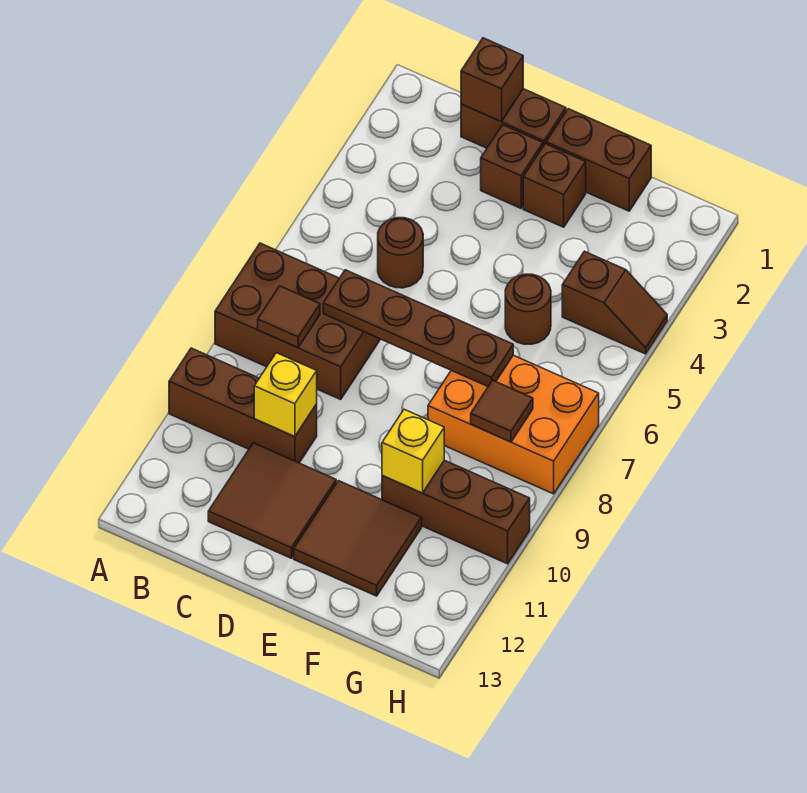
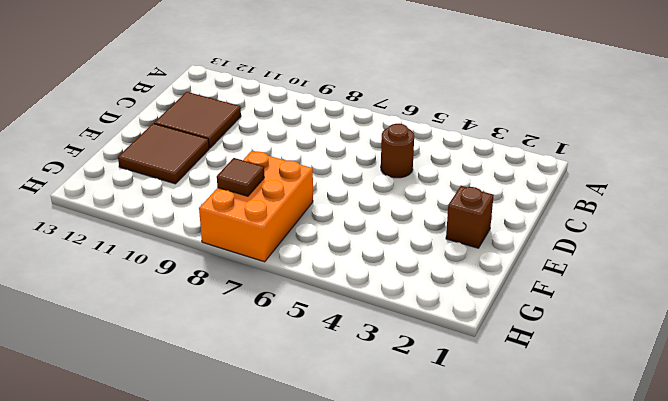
none -> brown brick A7:C8 level 1
none -> brown brick A10:C10 level 1
none -> brown brick C1:D1 level 1

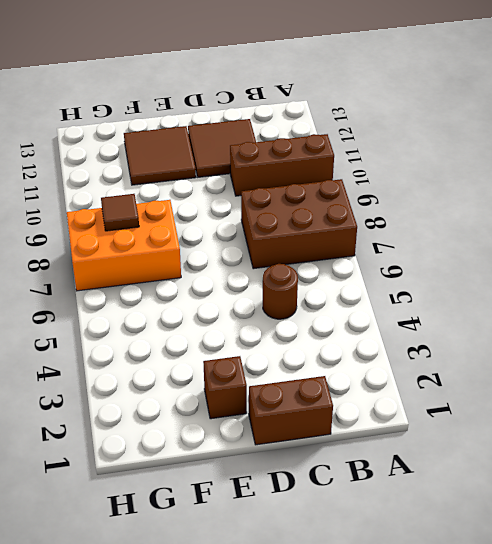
none -> brown brick D2 level 1
none -> brown brick E1:F1 level 1
none -> brown round brick F5 level 1

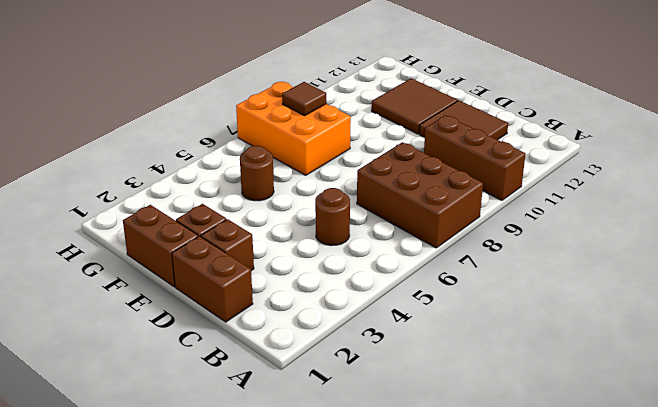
none -> brown brick F10:H10 level 1
none -> brown slope G4:H4 level 1 top G
none -> brown tile B8 level 2

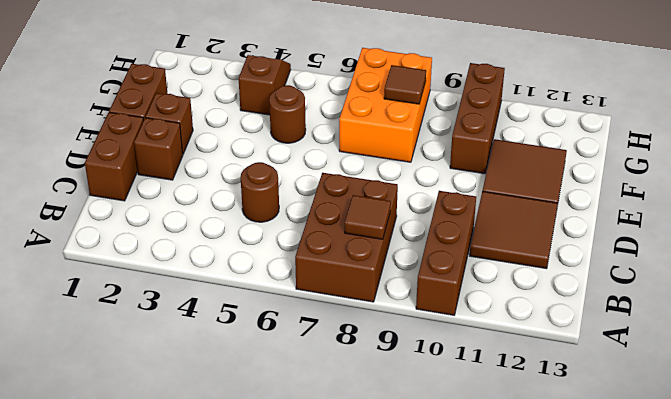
none -> brown brick C1 level 2
none -> brown plate C7:F7 level 2
none -> yellow brick C10 level 2

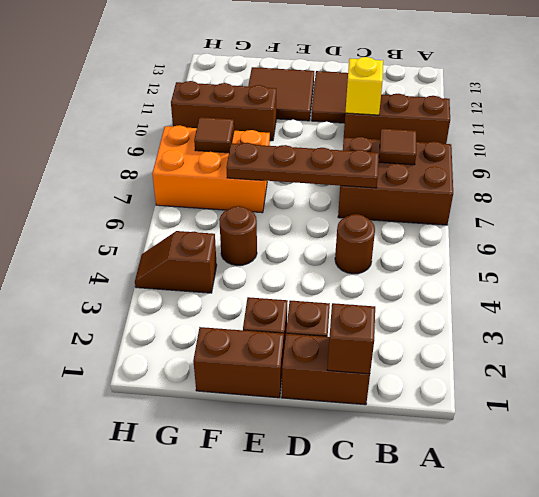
none -> yellow brick F10 level 2

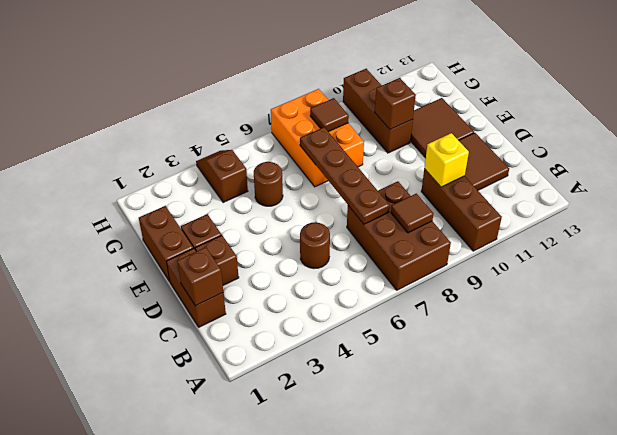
brown brick F10 level 2 -> yellow brick F10 level 2

